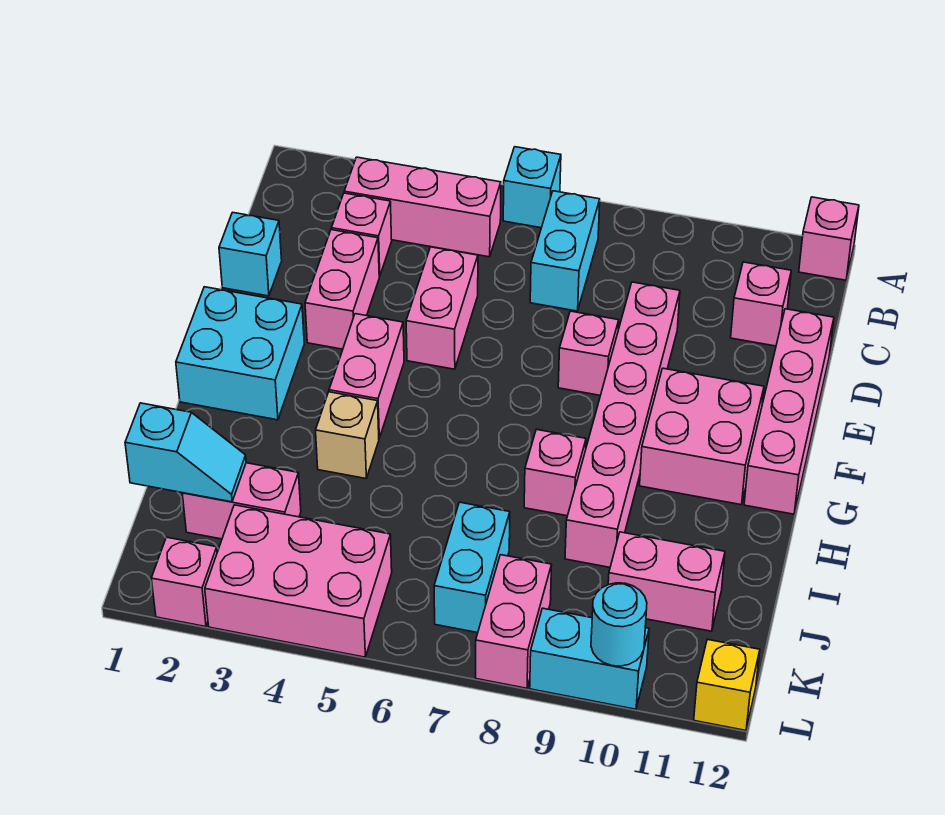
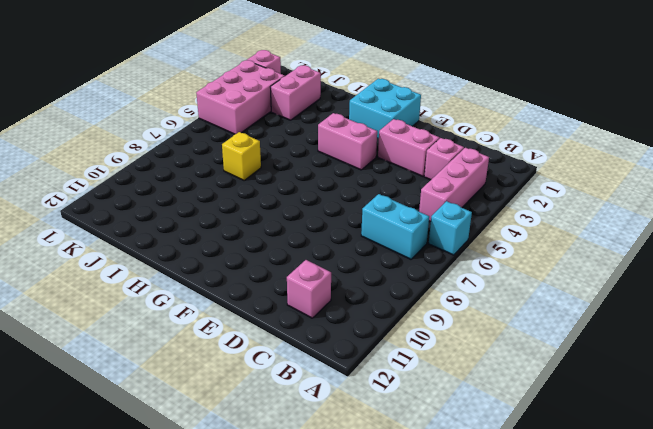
yellow brick I7 level 1 -> yellow brick L12 level 1
none -> pink brick A12 level 1
none -> cyan brick D1 level 1
none -> pink brick D5:E5 level 1

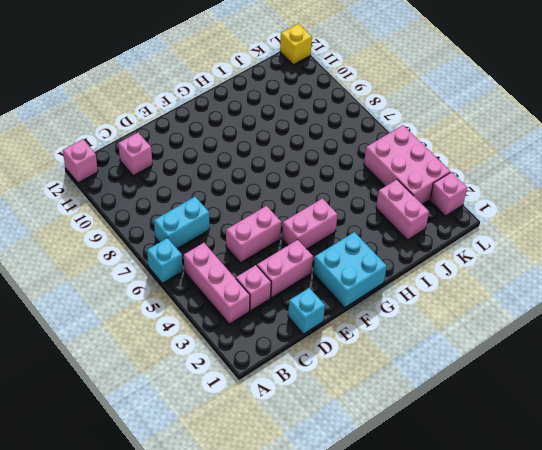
none -> pink brick D9:I9 level 1
none -> pink brick D12:G12 level 1
none -> pink brick E8 level 1

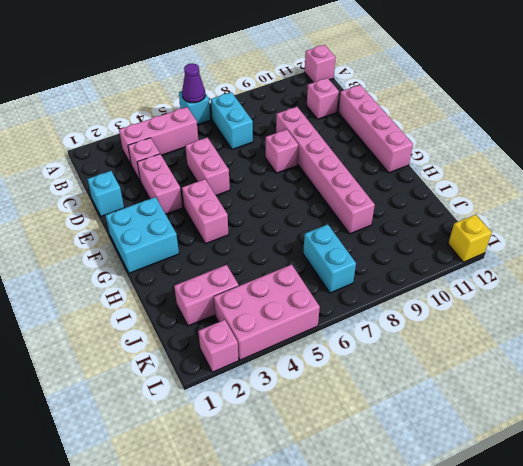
purple cone A6 level 2 -> none
none -> pink brick F10:G11 level 1
none -> tan brick H4 level 1
none -> pink brick H8 level 1

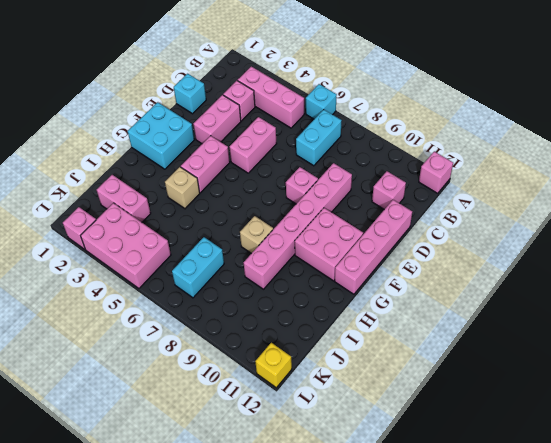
tan brick H8 level 1 -> pink brick H8 level 1
none -> pink brick J10:J11 level 1
none -> pink brick K8:L8 level 1
none -> cyan brick L9:L10 level 1

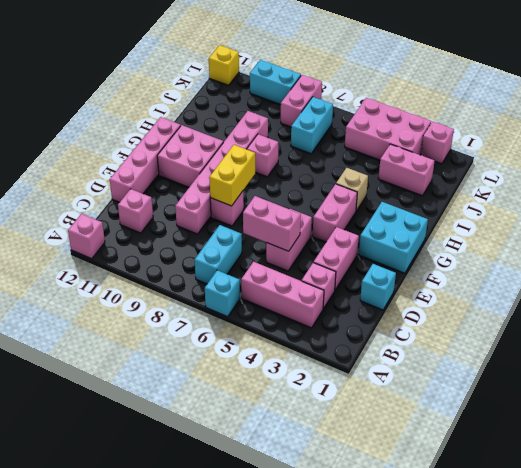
pink brick D5:D6 level 2 -> pink brick J10:J11 level 1
yellow brick E8:F8 level 2 -> none
none -> cyan slope J1:J2 level 2 top 1
none -> cyan round brick L10 level 2

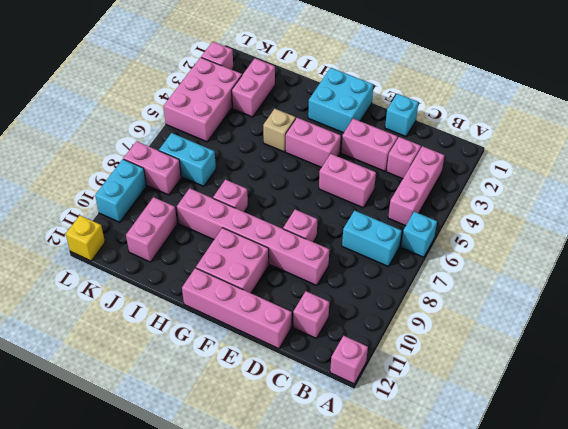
none -> cyan slope J1:J2 level 2 top 1
none -> cyan round brick L10 level 2

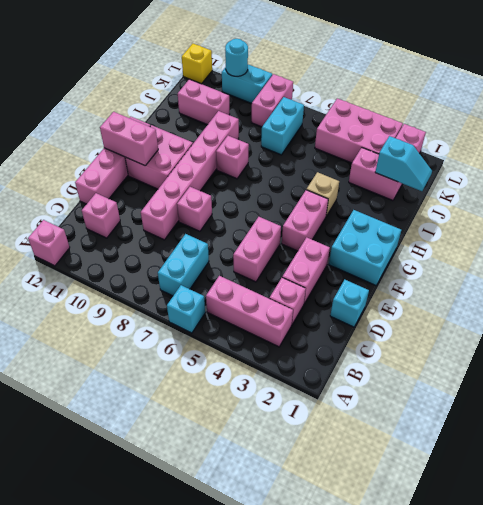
pink brick F11:F12 level 2 -> none
cyan slope J1:J2 level 2 top 2 -> cyan slope J1:J2 level 2 top 1

